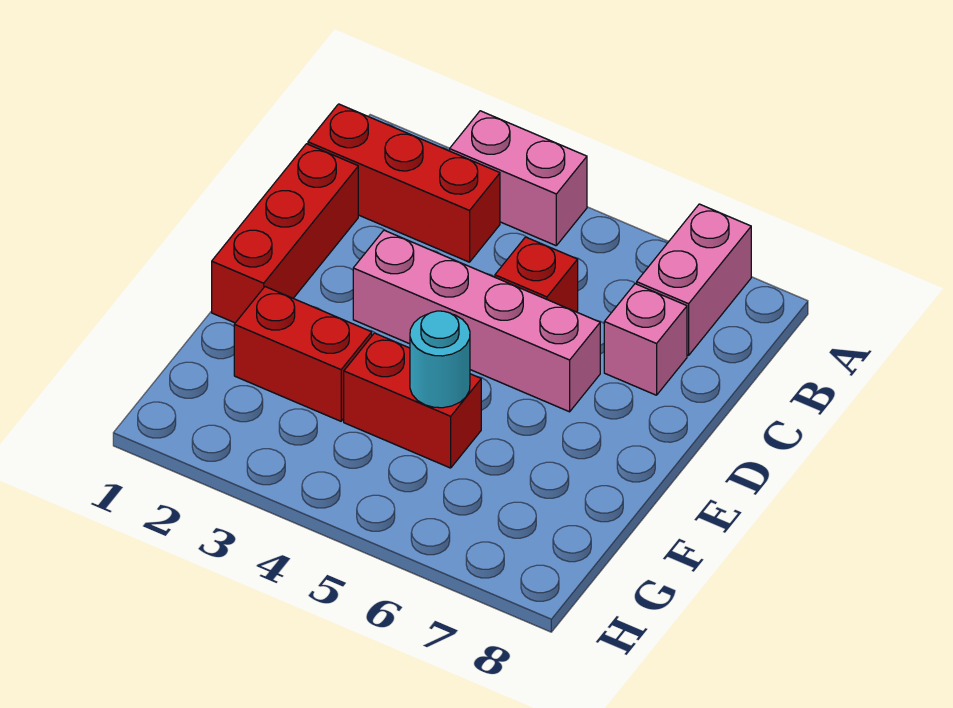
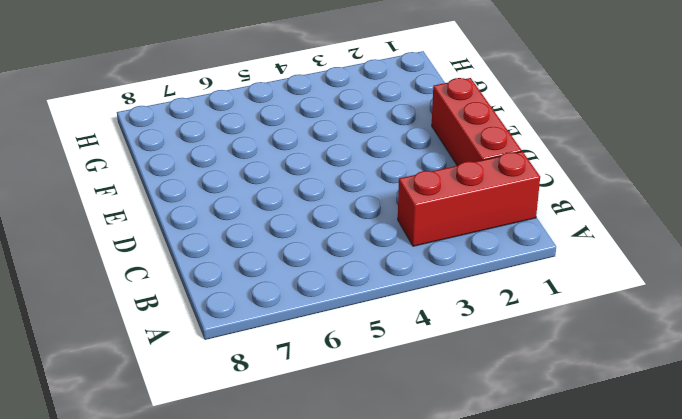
none -> pink brick A3:A4 level 1
none -> pink brick A7:B7 level 1

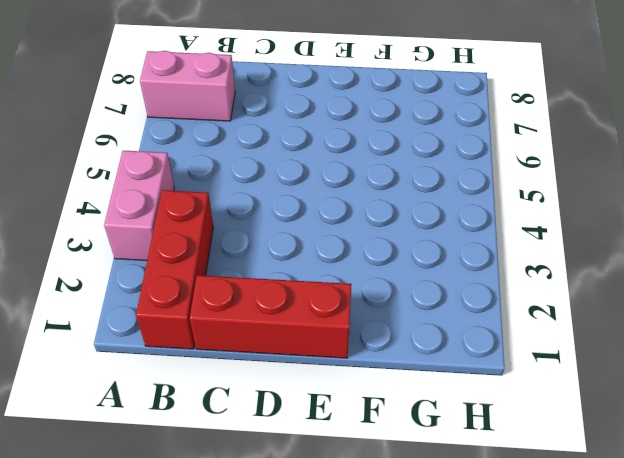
none -> red brick C5 level 1
none -> pink brick C7 level 1

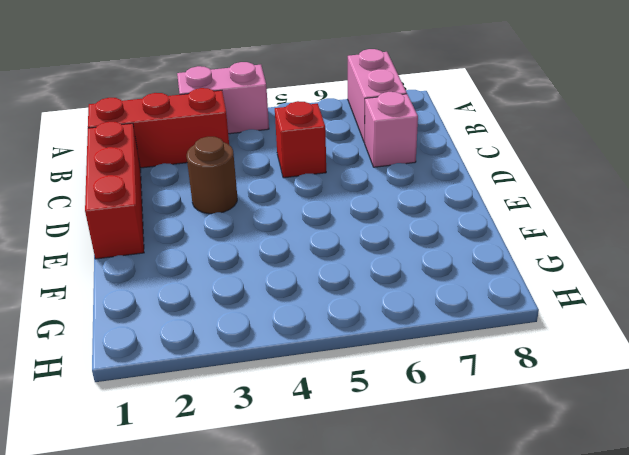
brown round brick D3 level 1 -> pink brick D3:D6 level 1
none -> red brick F2:F3 level 1
none -> red brick F4:F5 level 1

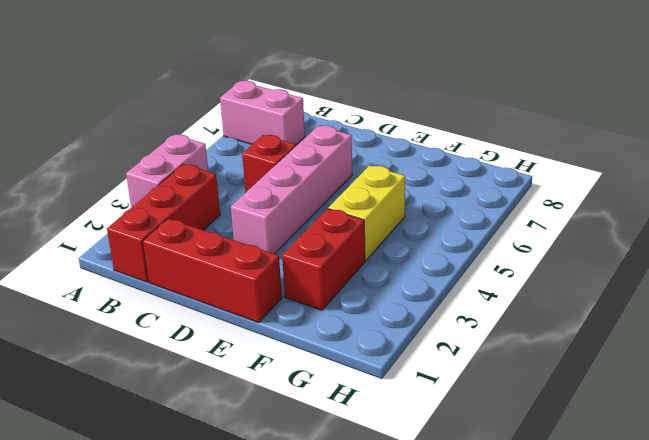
yellow brick F4:F5 level 1 -> red brick F4:F5 level 1
none -> pink brick C7 level 1
none -> cyan round brick F5 level 2

